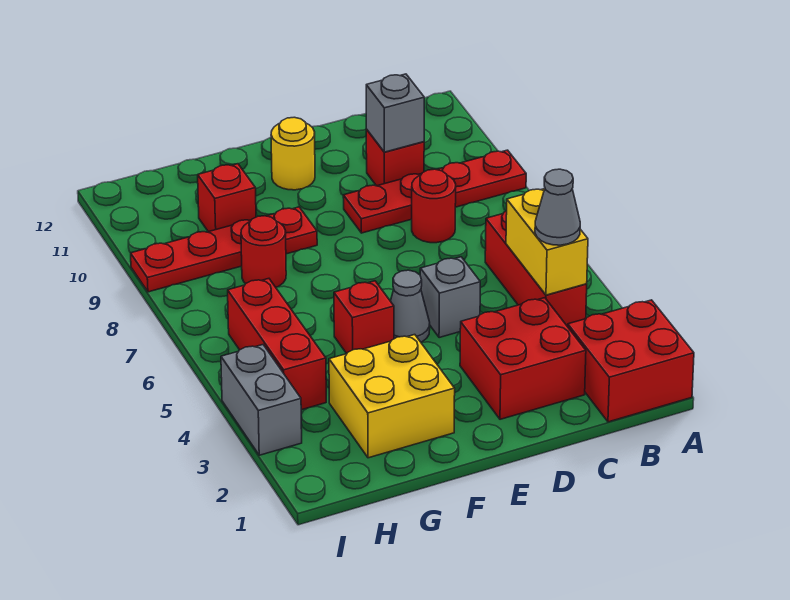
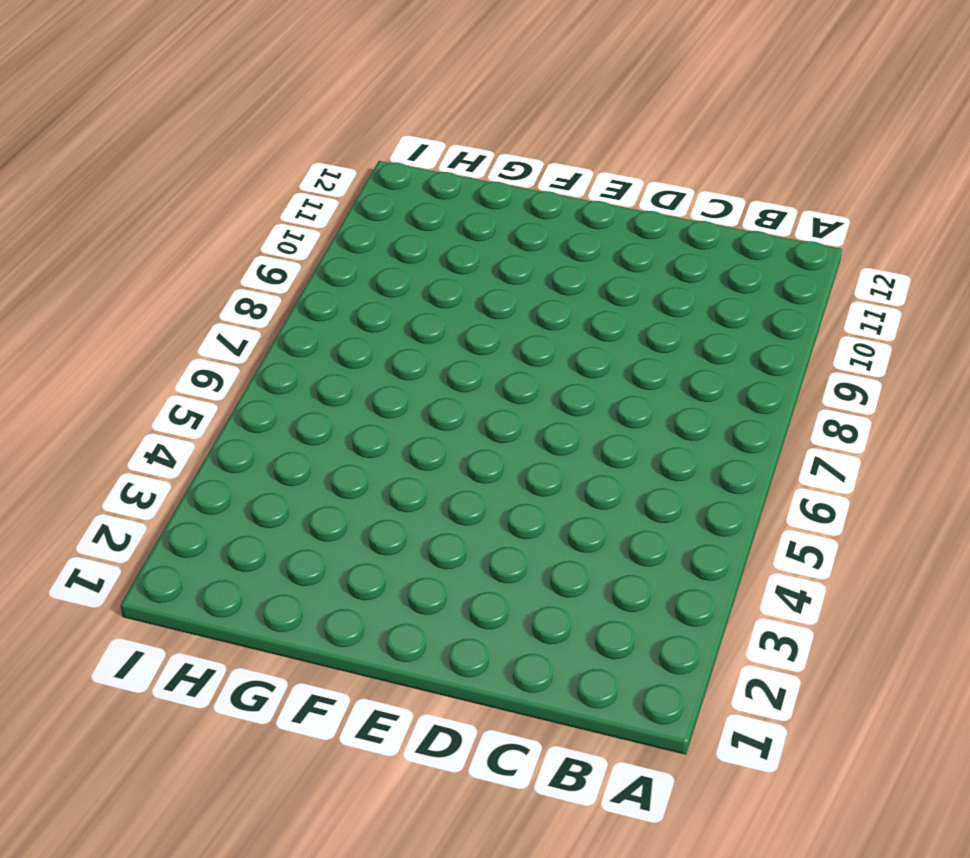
none -> red brick A1:B2 level 1
none -> red plate A9:D9 level 1
none -> red brick B4:B6 level 1

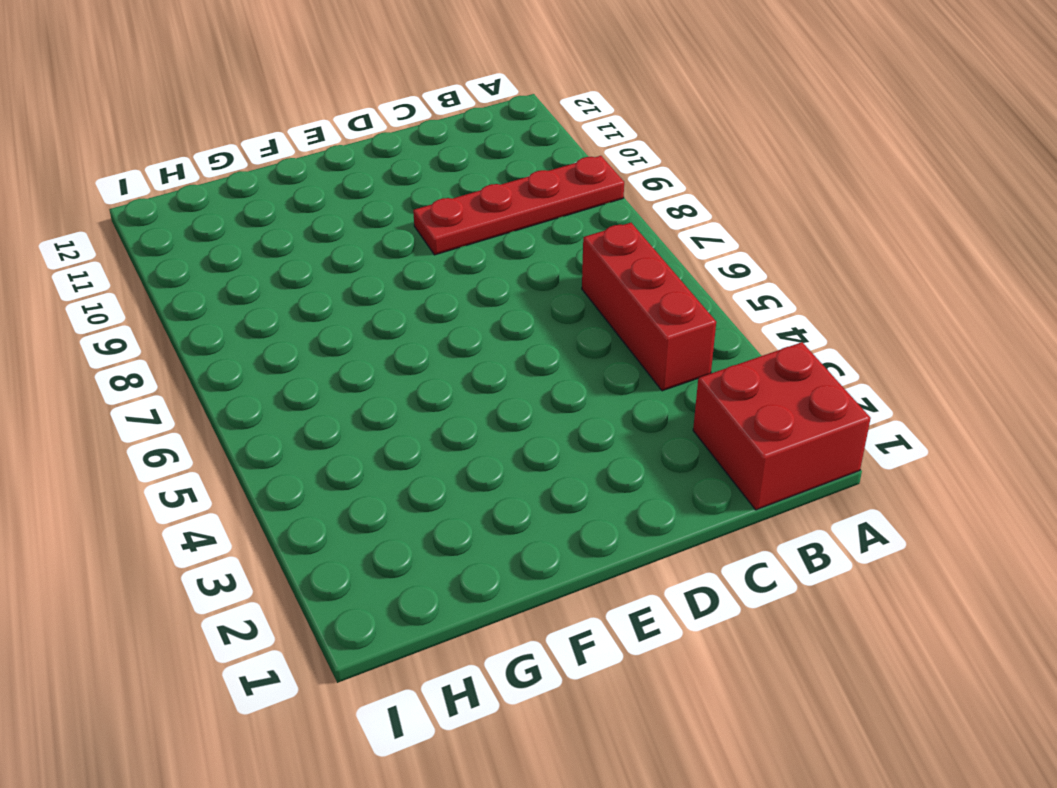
none -> red brick C2:D3 level 1
none -> red round brick C8 level 1
none -> red brick C10 level 1

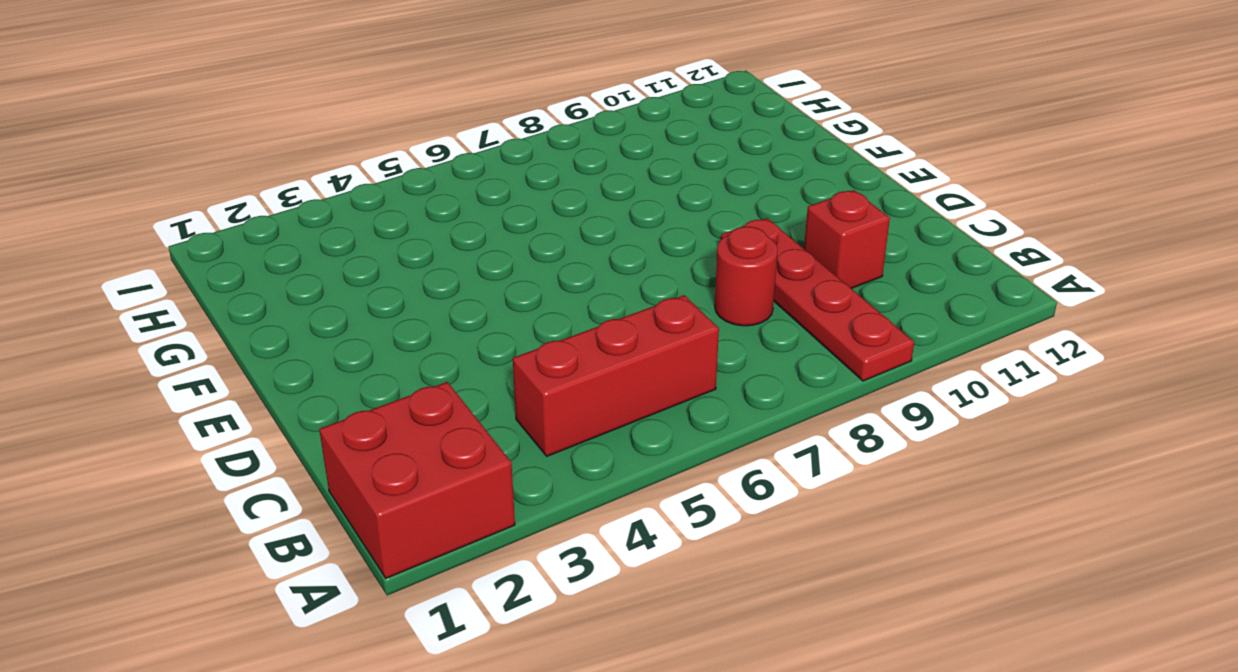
none -> red brick C2:D3 level 1
none -> grey brick D5 level 1
none -> grey cone E5 level 1

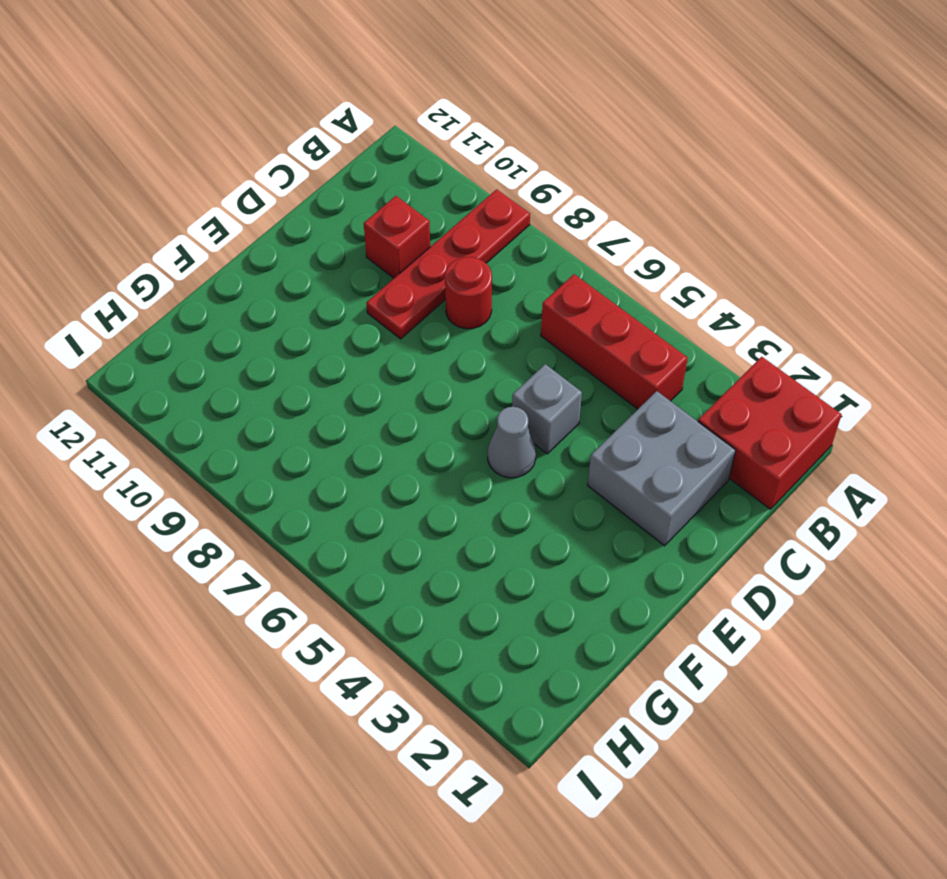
grey brick C2:D3 level 1 -> red brick C2:D3 level 1
none -> yellow round brick E11 level 1
none -> yellow brick F2:G3 level 1
none -> red brick F5 level 1

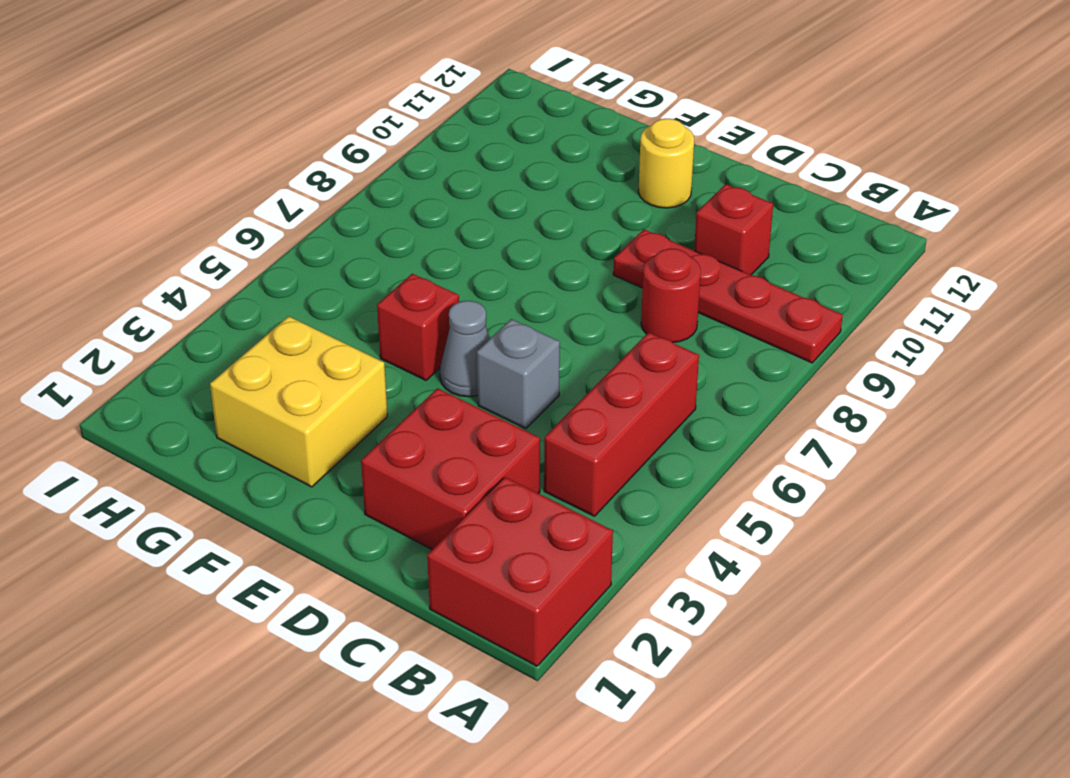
none -> red plate F9:I9 level 1
none -> red round brick G8 level 1
none -> red brick G10 level 1

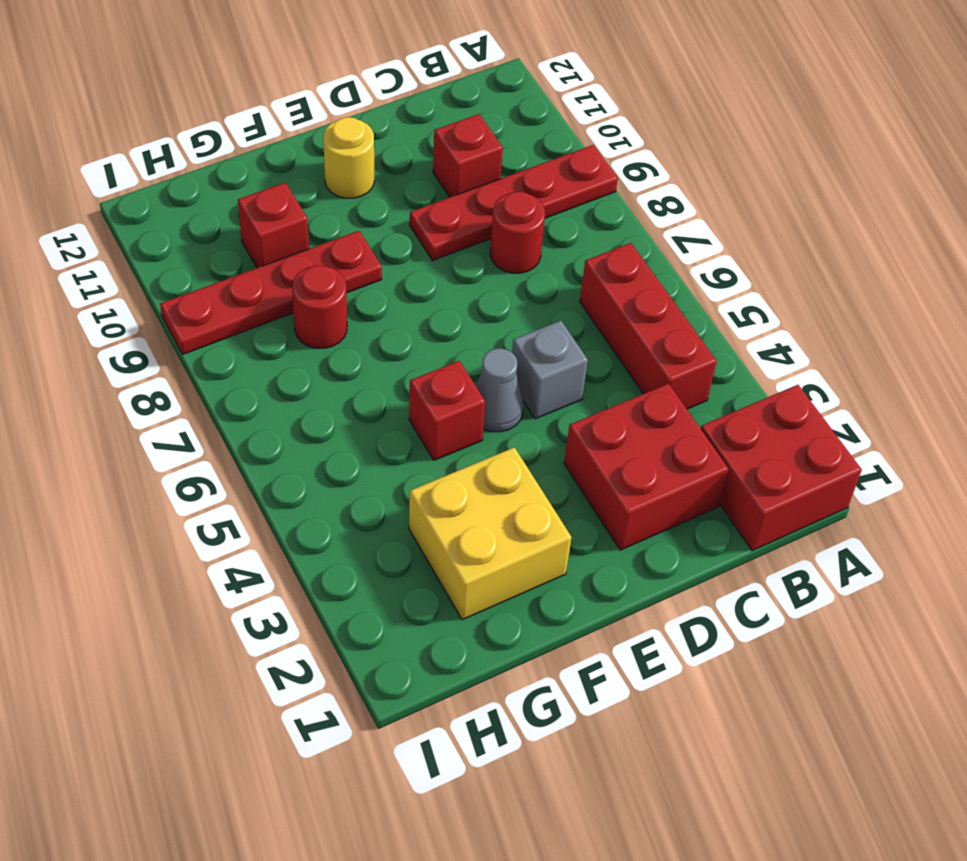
none -> red brick H4:H6 level 1
none -> grey brick I3:I4 level 1
none -> yellow brick B4:B5 level 2

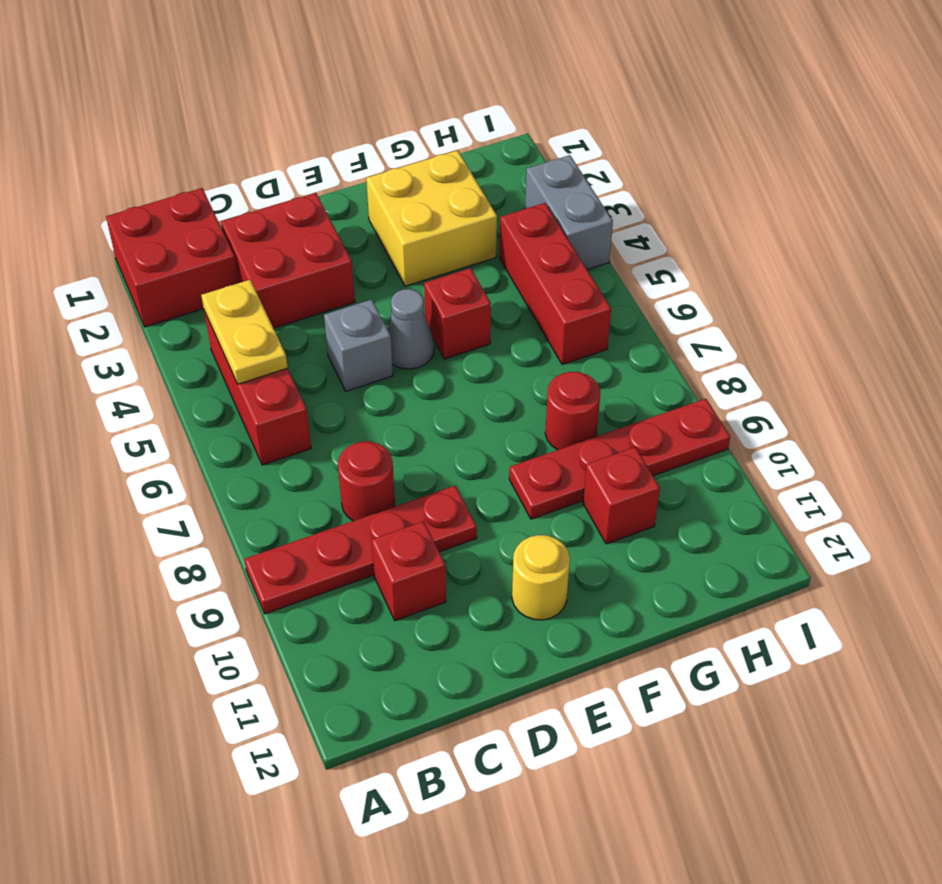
yellow plate B4:B5 level 2 -> yellow brick B4:B5 level 2
none -> grey brick C10 level 2
none -> grey cone B4 level 3

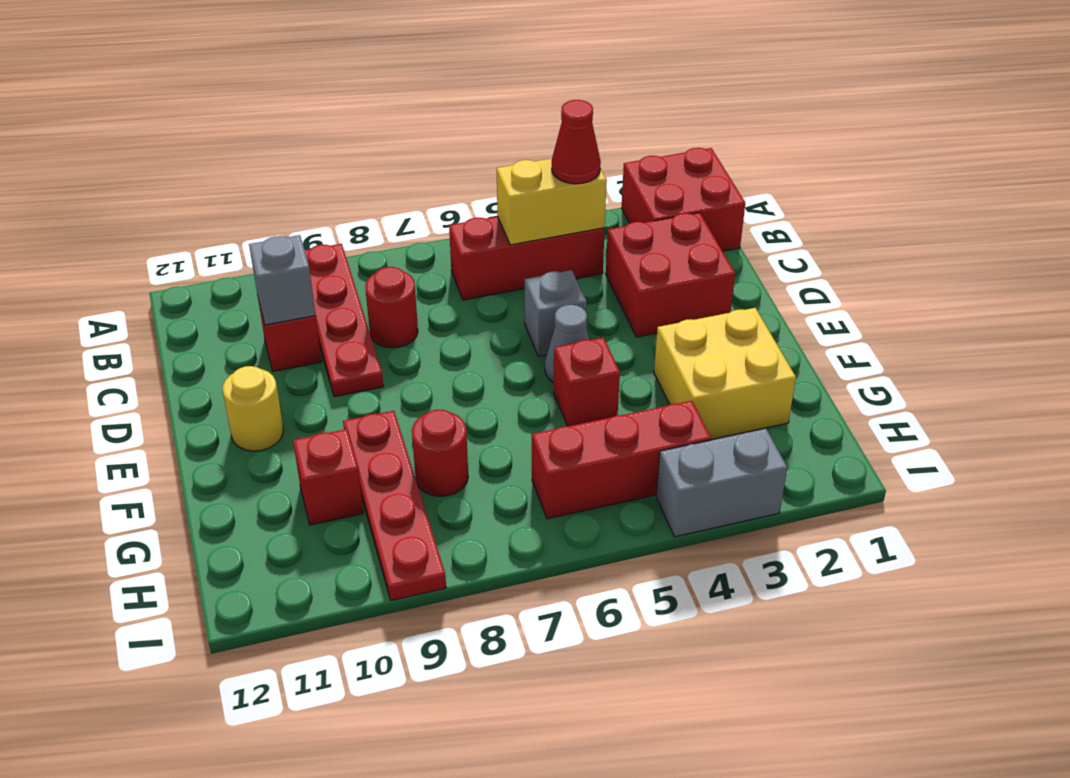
red cone B4 level 3 -> grey cone B4 level 3

